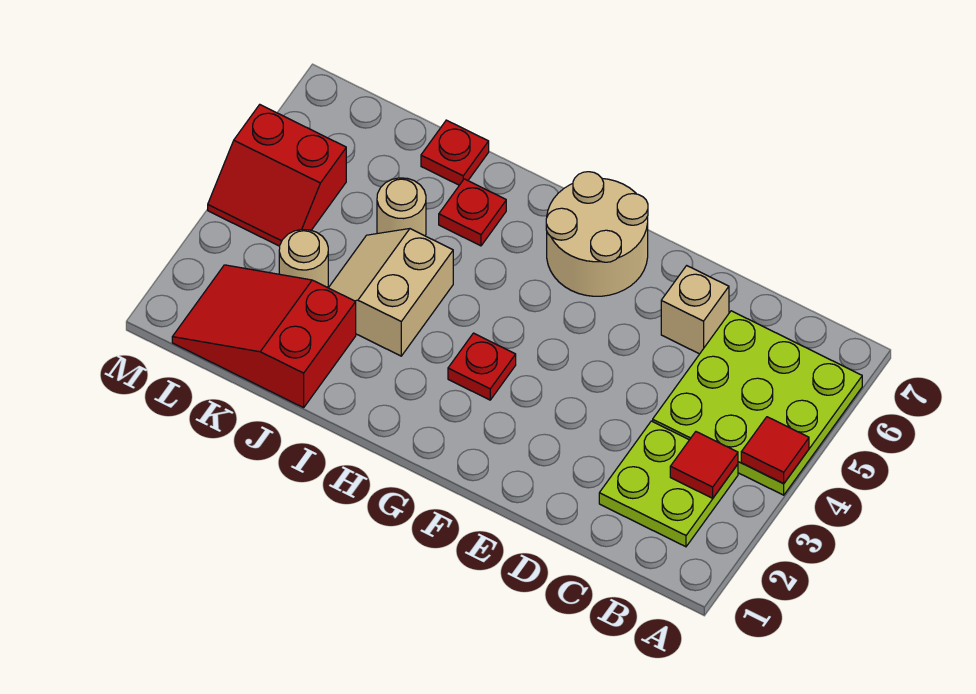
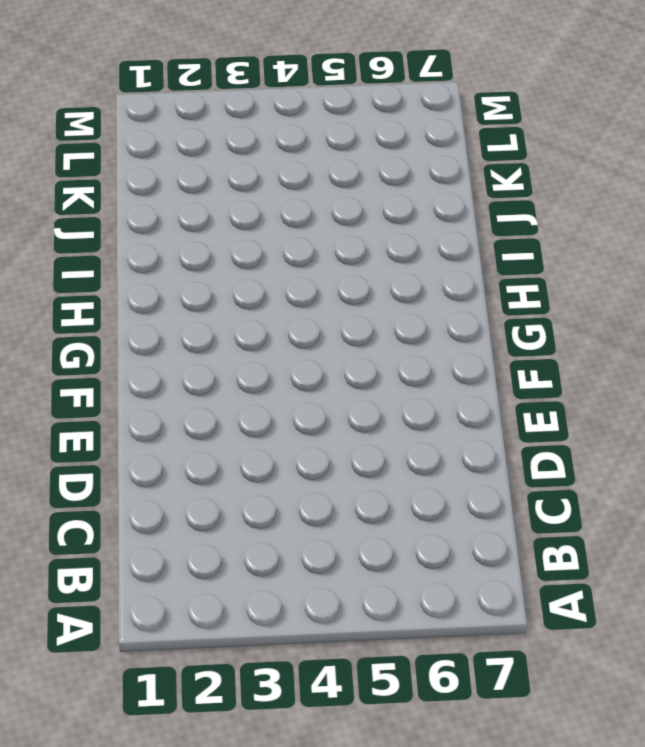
none -> lime plate A4:C6 level 1
none -> lime plate B2:C3 level 1
none -> tan brick D6 level 1

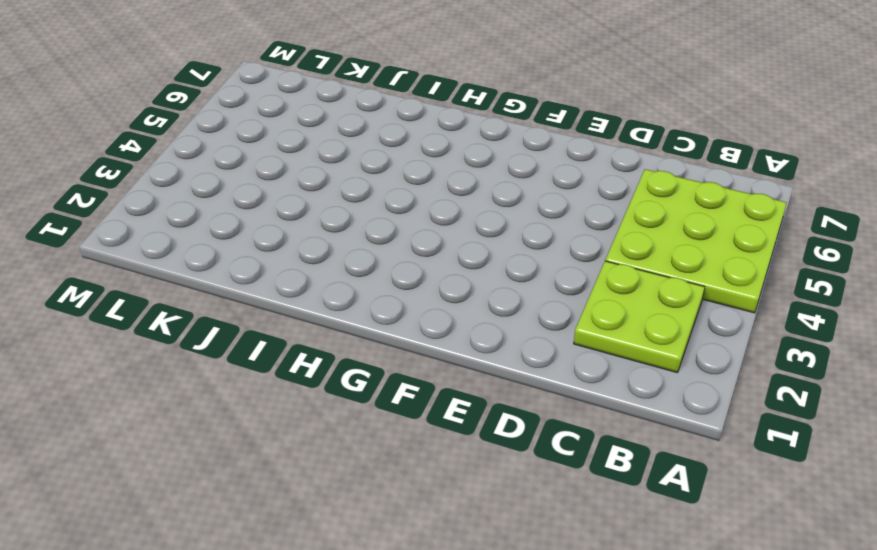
none -> tan brick D6 level 1
none -> tan round brick F6:G7 level 1
none -> red plate G3 level 1

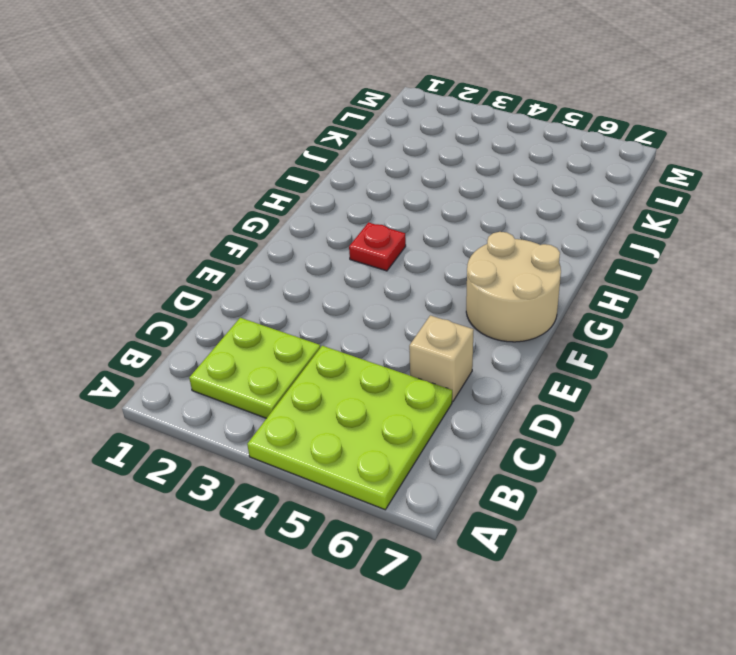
none -> tan slope I3:J4 level 1 top I
none -> red plate I6 level 1
none -> red slope J1:L2 level 1 top J

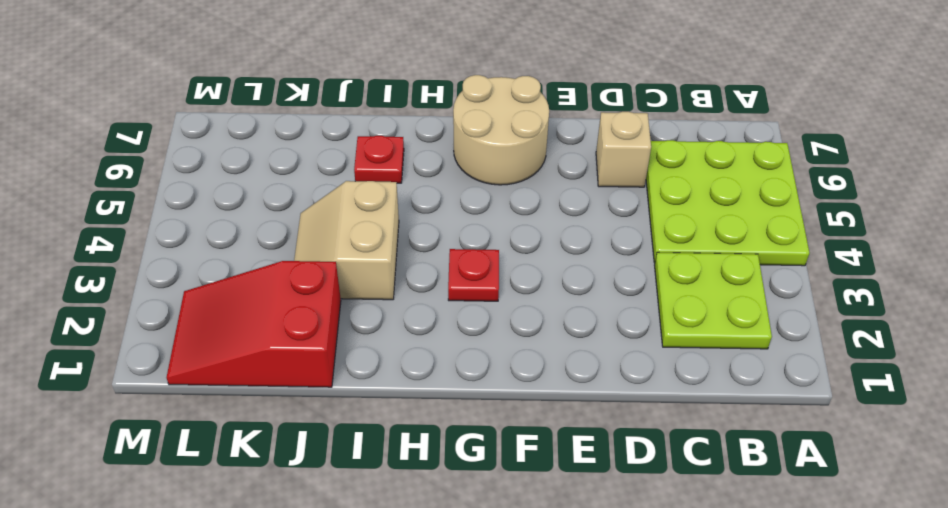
none -> tan round brick J5 level 1
none -> red plate J7 level 1
none -> tan round brick K3 level 1

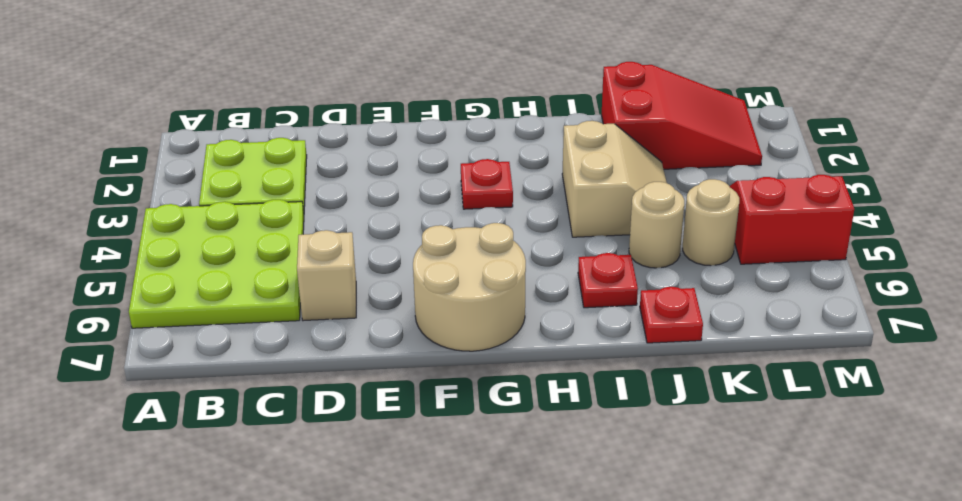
tan round brick K5 level 1 -> tan round brick K3 level 1
none -> red tile A4 level 2
none -> red tile B3 level 2

